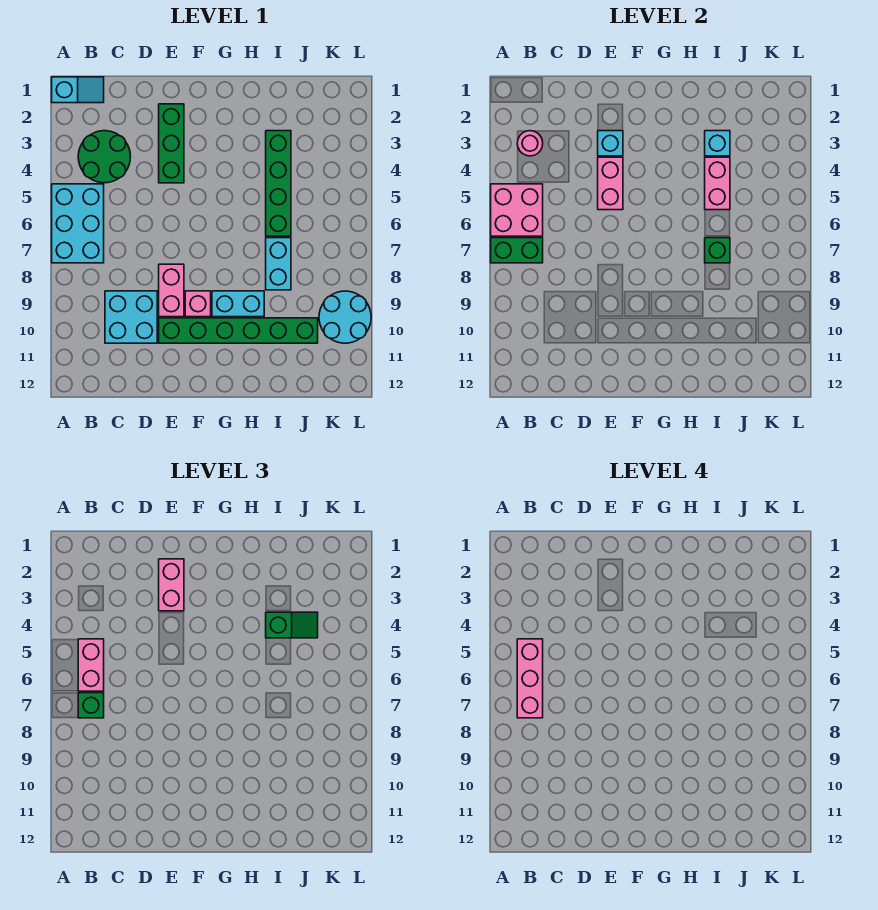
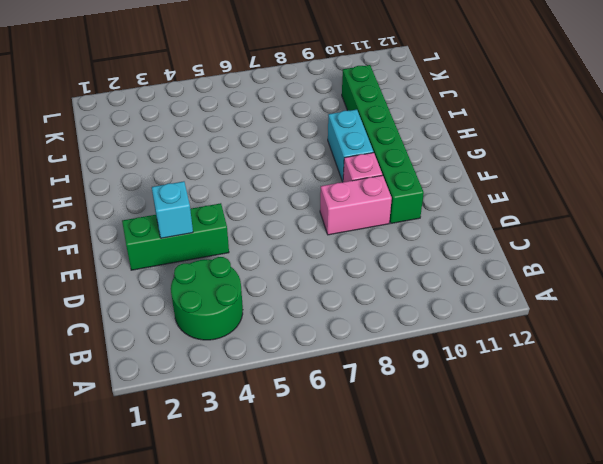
none -> cyan slope A1:B1 level 1 top A
none -> cyan brick A5:B7 level 1
none -> cyan brick C9:D10 level 1

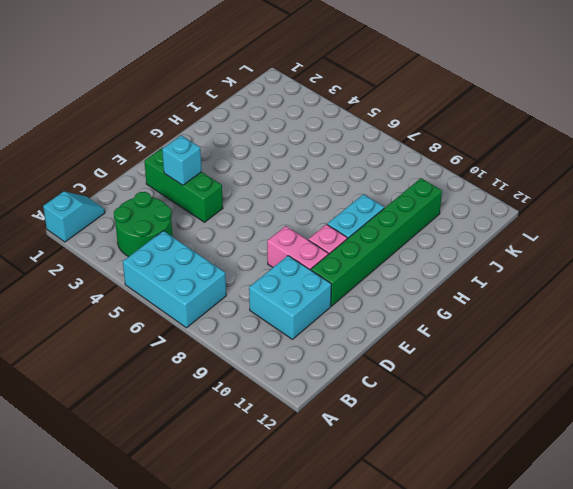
none -> green brick I3:I6 level 1
none -> cyan brick I7:I8 level 1
none -> cyan round brick K9:L10 level 1

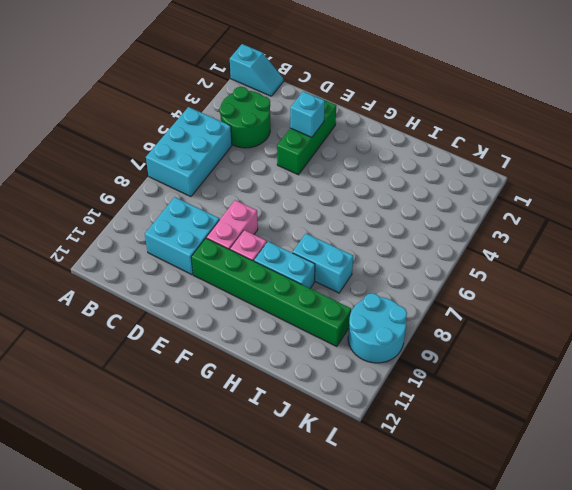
cyan brick H8:I8 level 1 -> cyan brick I7:I8 level 1
none -> green brick I3:I6 level 1
none -> pink brick A5:B6 level 2
none -> green brick A7:B7 level 2

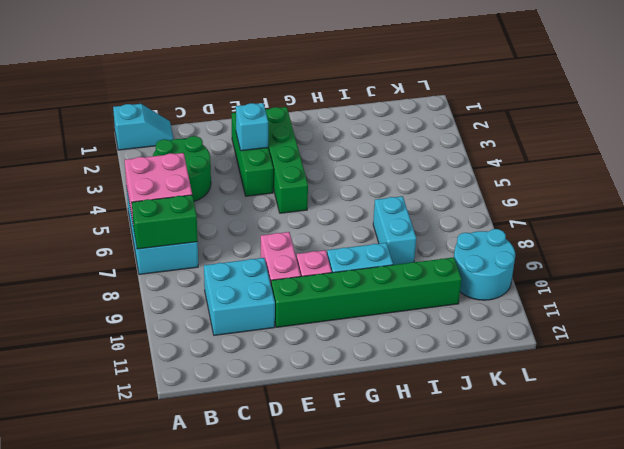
green brick F2:F5 level 1 -> green brick I3:I6 level 1
none -> pink round brick B3 level 2
none -> pink brick E4:E5 level 2
none -> cyan brick I3 level 2

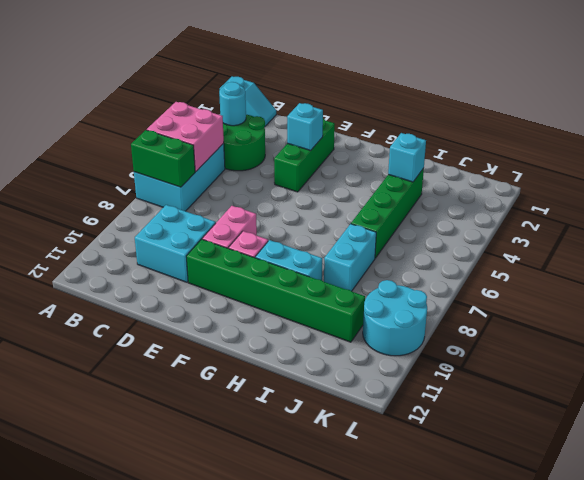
cyan round brick B3 level 2 -> pink round brick B3 level 2
none -> pink brick E4:E5 level 2
none -> pink brick I4:I5 level 2
none -> green brick I7 level 2

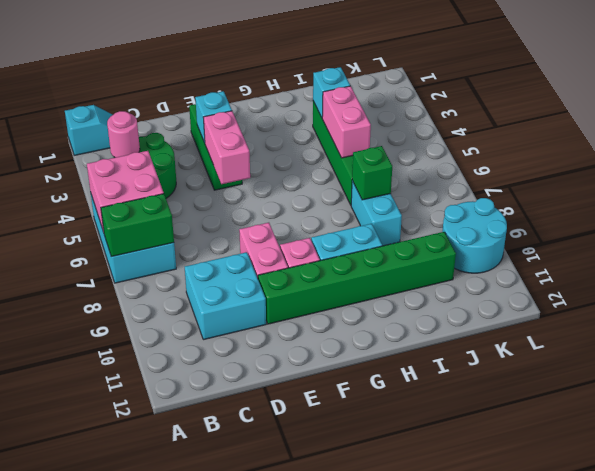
none -> pink brick B5:B6 level 3
none -> green brick B7 level 3
none -> pink brick E2:E3 level 3

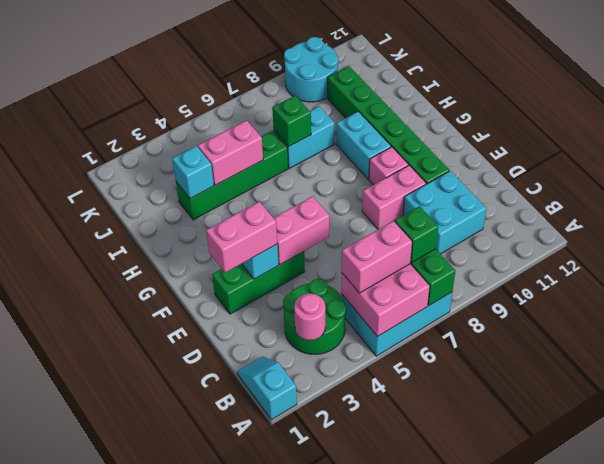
none -> green slope I4:J4 level 3 top I
none -> pink brick B5:B7 level 4

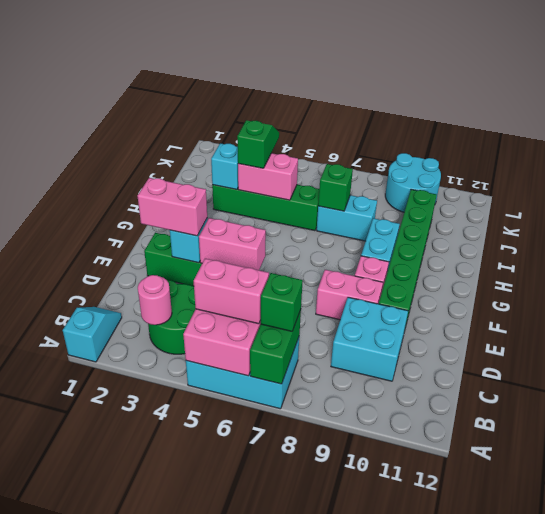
none -> pink brick B5:B7 level 4

